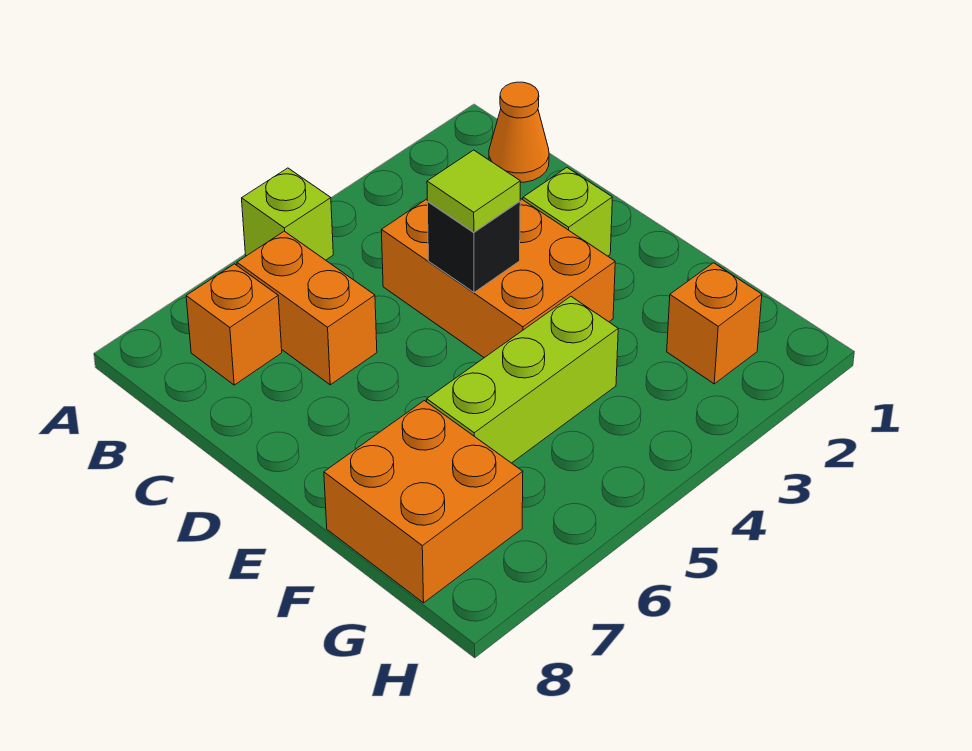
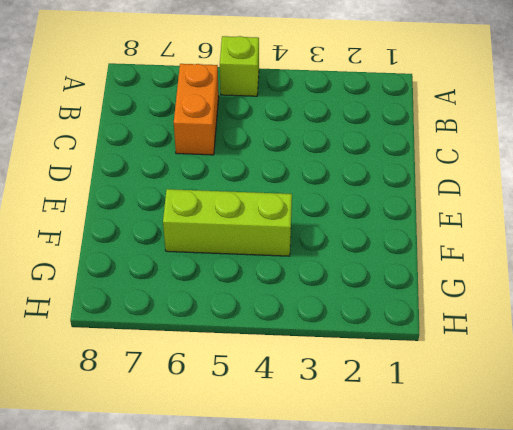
none -> orange cone B1 level 1
none -> orange brick B7 level 1

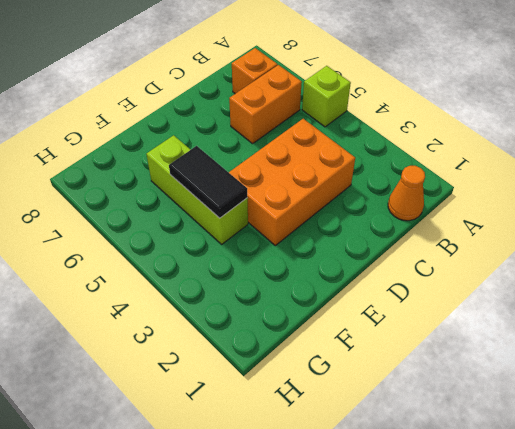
black tile F4:F5 level 2 -> none
none -> lime brick D2 level 1
none -> orange brick F7:G8 level 1

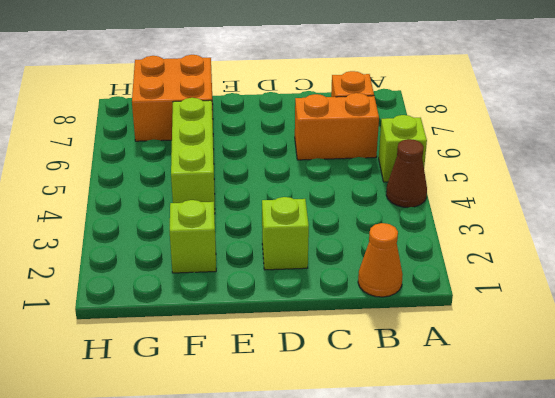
brown cone A4 level 1 -> none
lime brick F2 level 1 -> none
none -> orange brick C3:E4 level 1
none -> orange brick G2 level 1

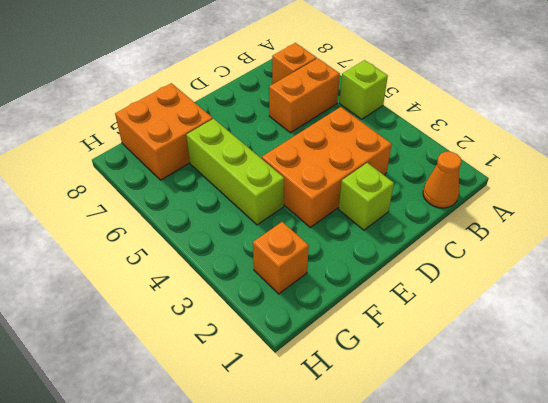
none -> black brick D4 level 2
none -> lime tile D4 level 3

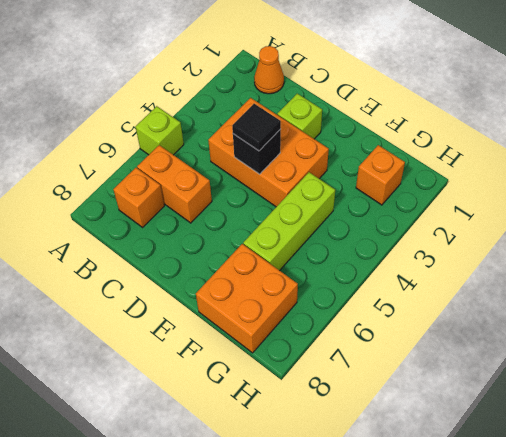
black tile D4 level 3 -> lime tile D4 level 3

